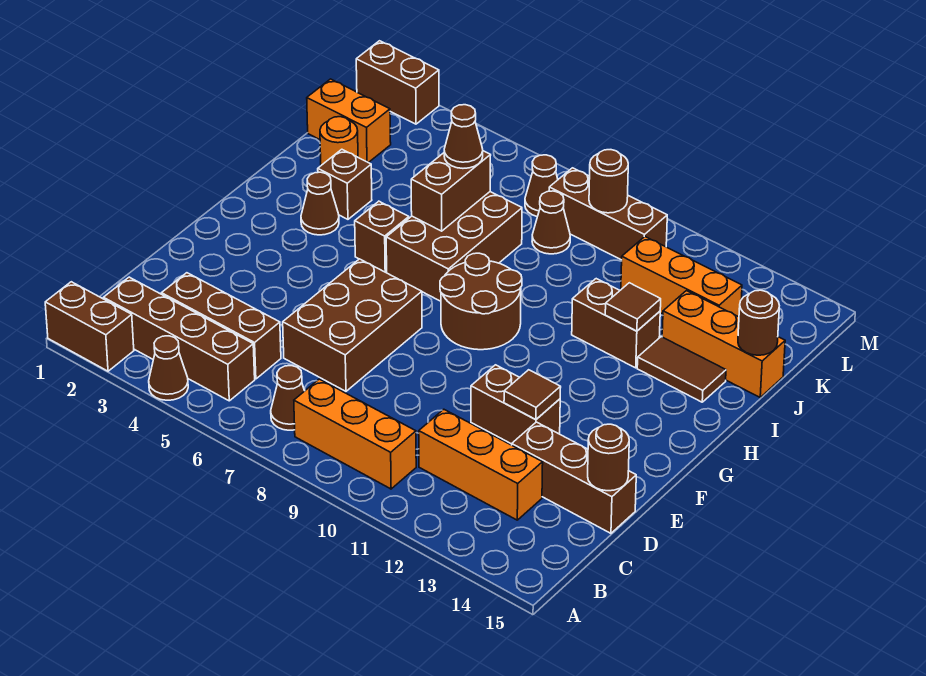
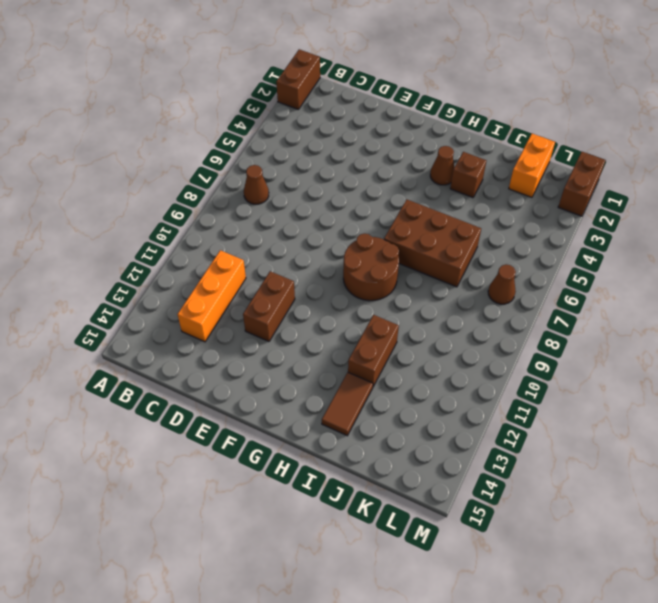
none -> brown cone A4 level 1
none -> brown brick B2:B5 level 1
none -> orange brick B8:B10 level 1
none -> brown brick C3:C5 level 1

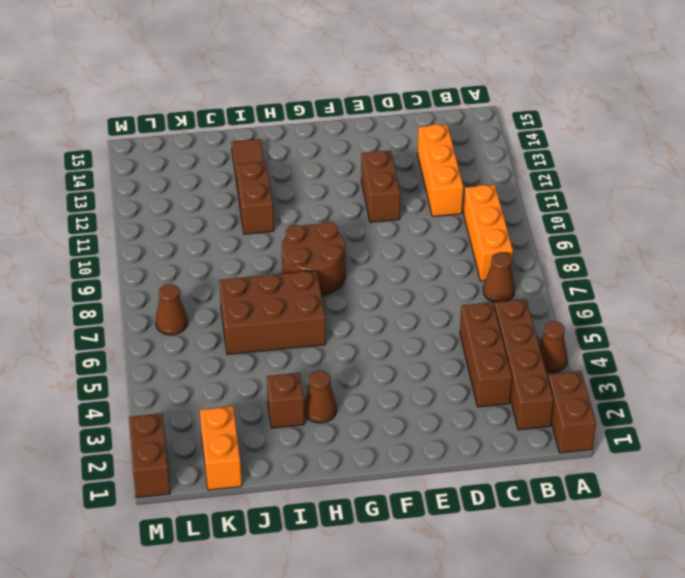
none -> brown brick D6:F7 level 1
none -> brown brick D13:D15 level 1
none -> brown brick H5 level 1
none -> orange round brick J2 level 1

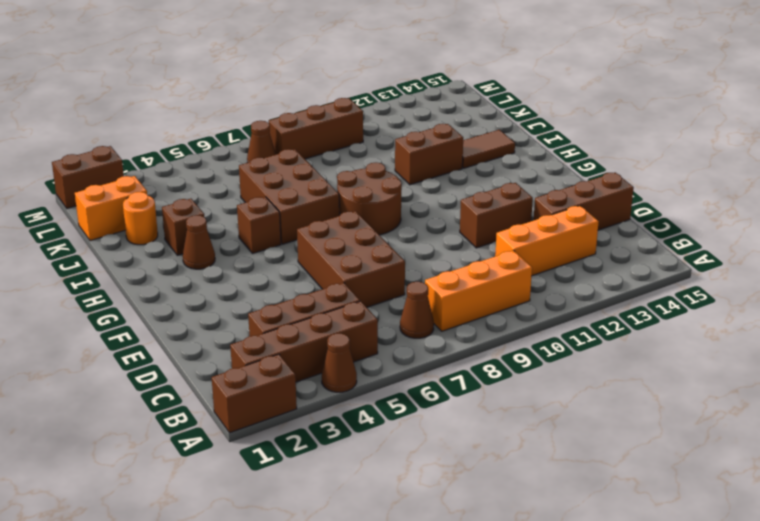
none -> orange brick J13:J15 level 1
none -> brown cone K8 level 1
none -> orange brick K11:K13 level 1
none -> brown round brick D15 level 2

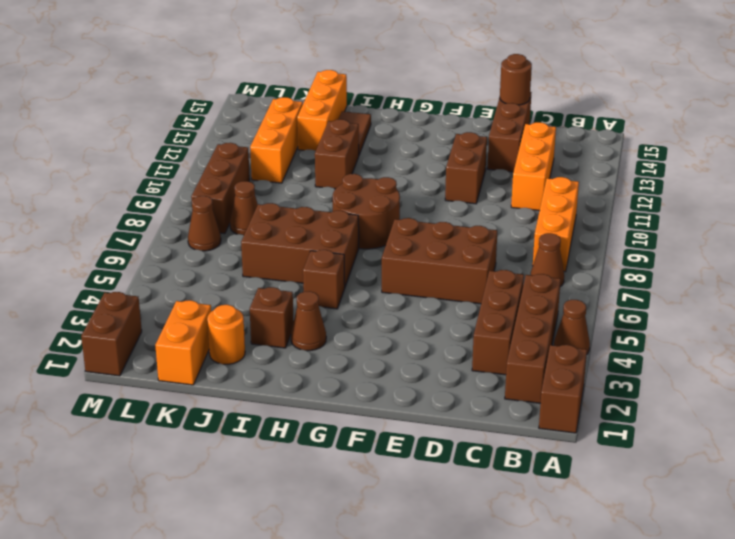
none -> brown tile E12 level 2
none -> brown brick I6:J6 level 2
none -> brown tile I12 level 2
none -> brown round brick J15 level 2

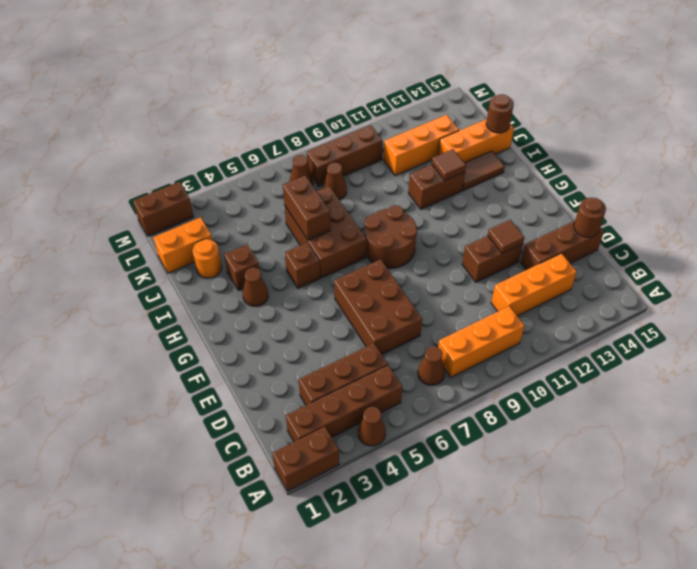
none -> brown round brick L9 level 2
none -> brown cone J6 level 3

